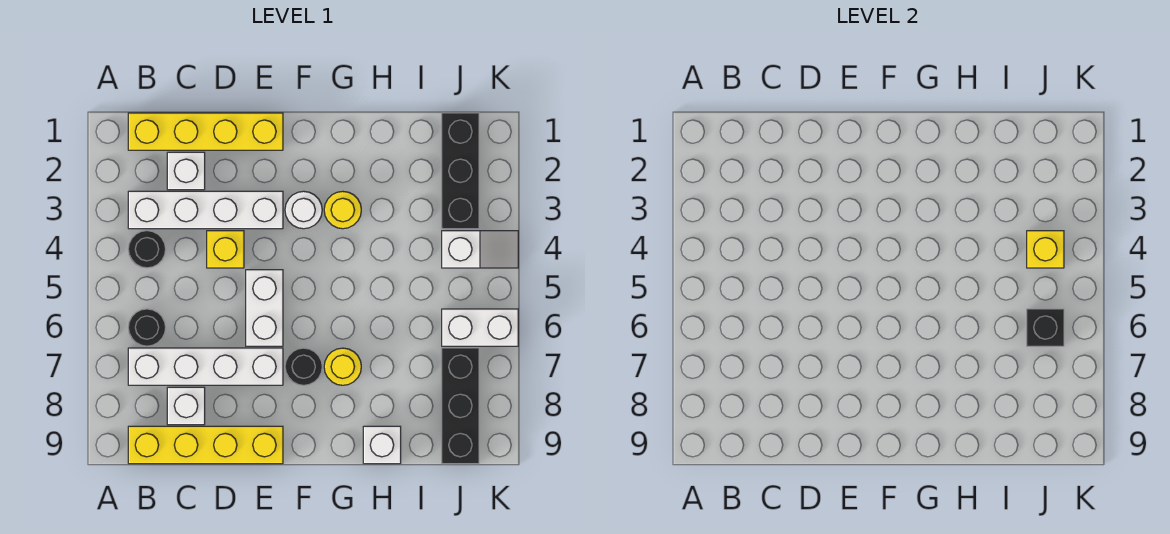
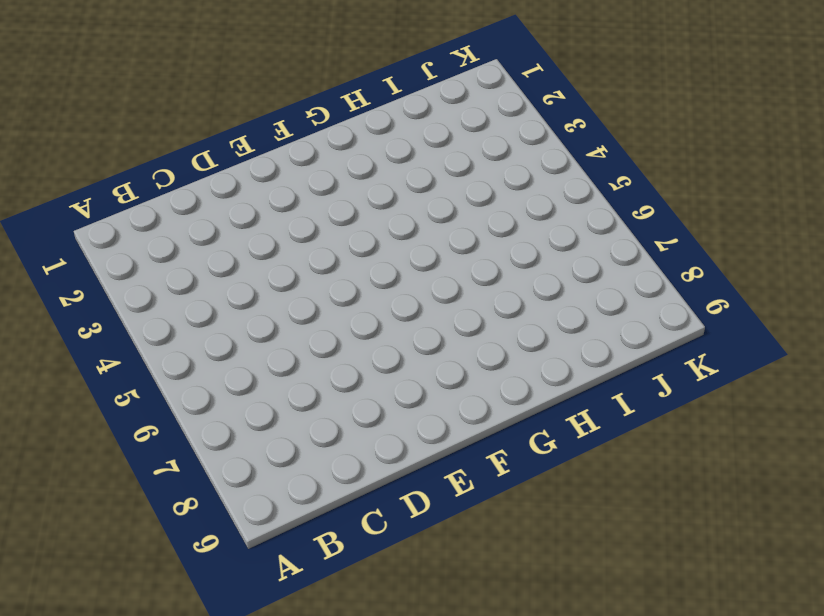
none -> yellow brick B1:E1 level 1
none -> white brick B3:E3 level 1
none -> black round brick B4 level 1

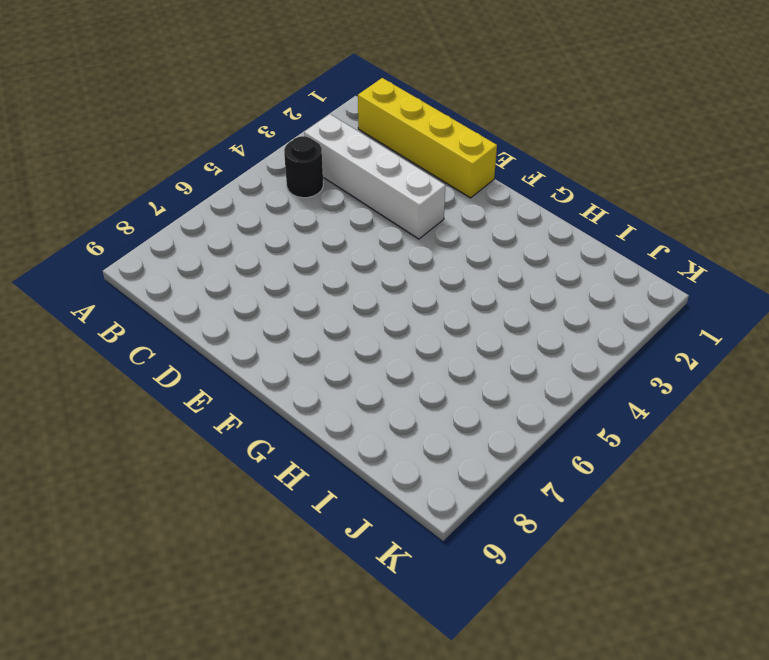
none -> black round brick B6 level 1
none -> white brick B7:E7 level 1
none -> yellow brick B9:E9 level 1

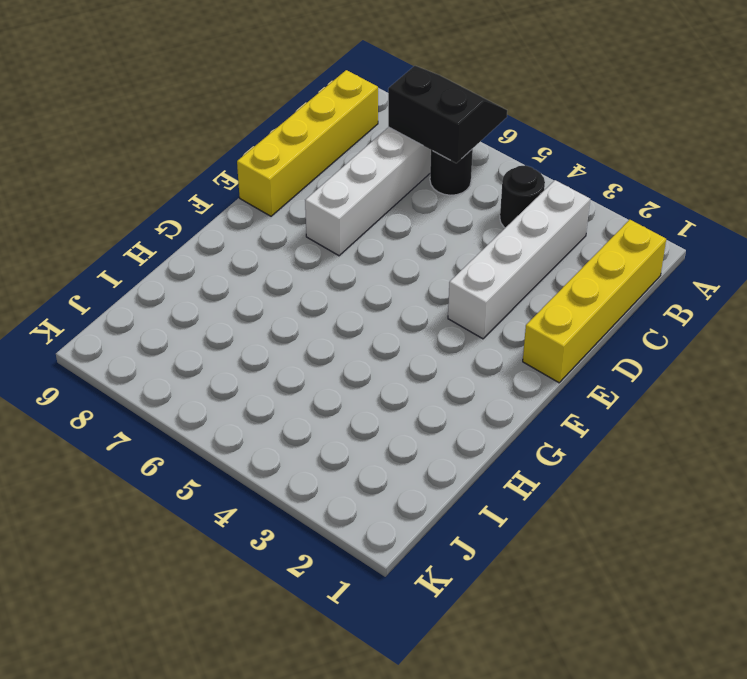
black slope A6:B7 level 2 top B -> none
none -> white brick C2 level 1
none -> white brick C8 level 1
none -> yellow brick D4 level 1

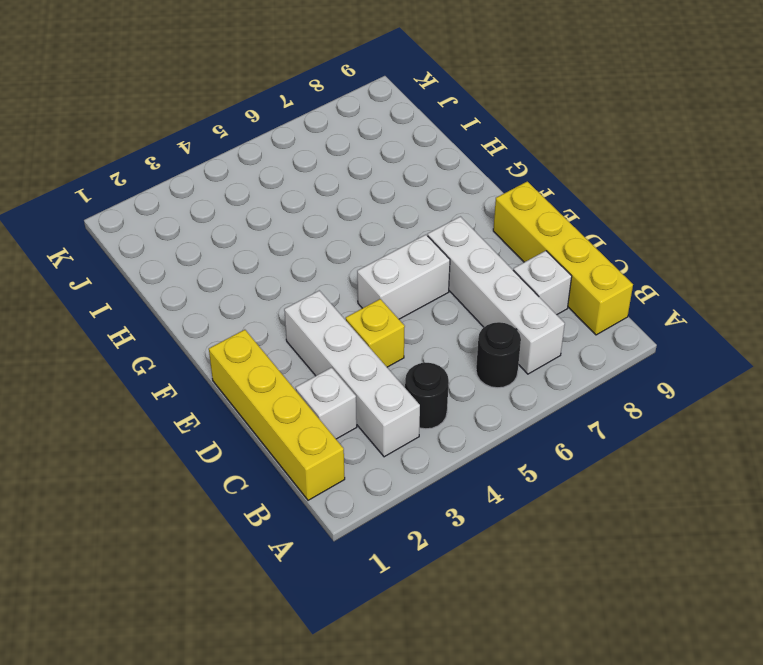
none -> white round brick F3 level 1
none -> black round brick F7 level 1
none -> yellow round brick G3 level 1

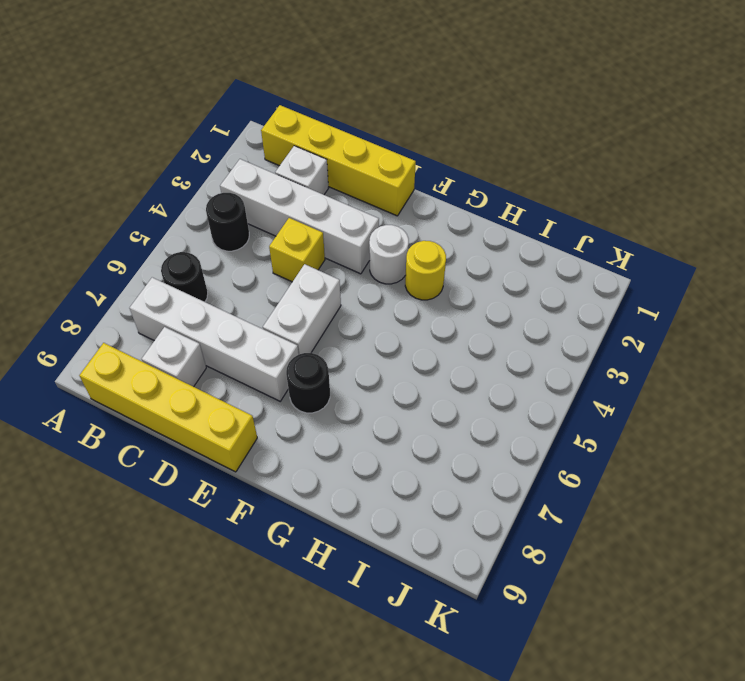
none -> yellow round brick G7 level 1
none -> white brick H9 level 1
none -> black brick J1:J3 level 1

